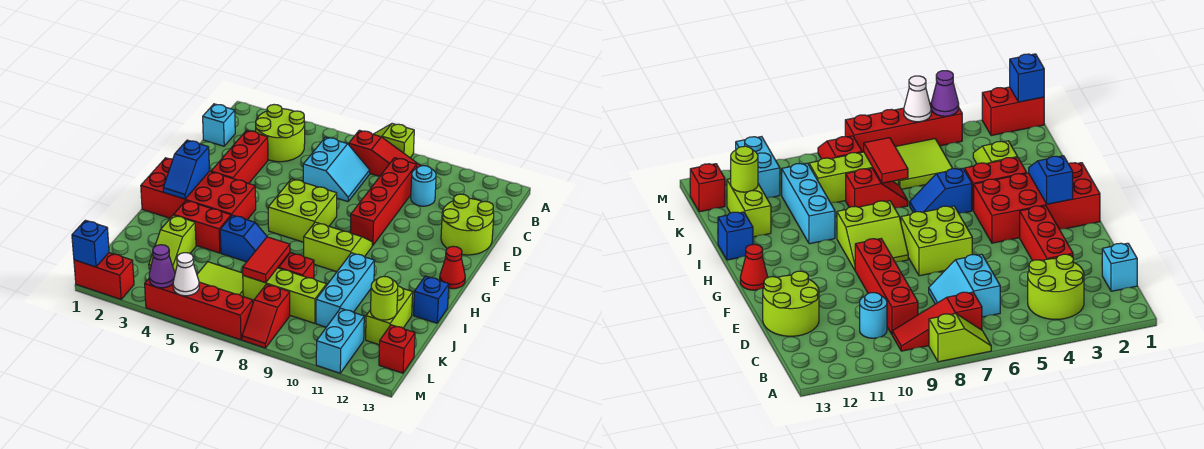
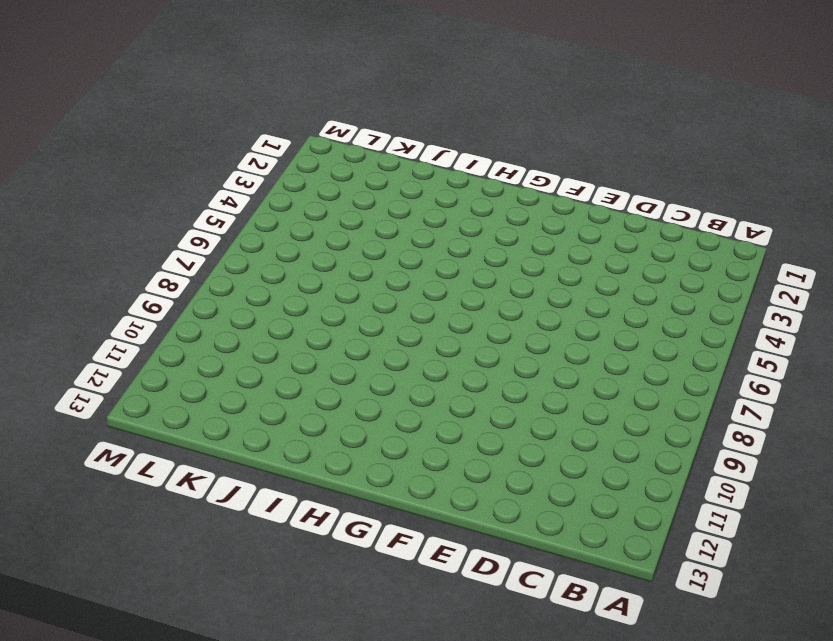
none -> lime slope A7:A8 level 1 top 8
none -> lime round brick B3:C4 level 1
none -> red slope B7:B9 level 1 top 7
none -> cyan brick C1 level 1

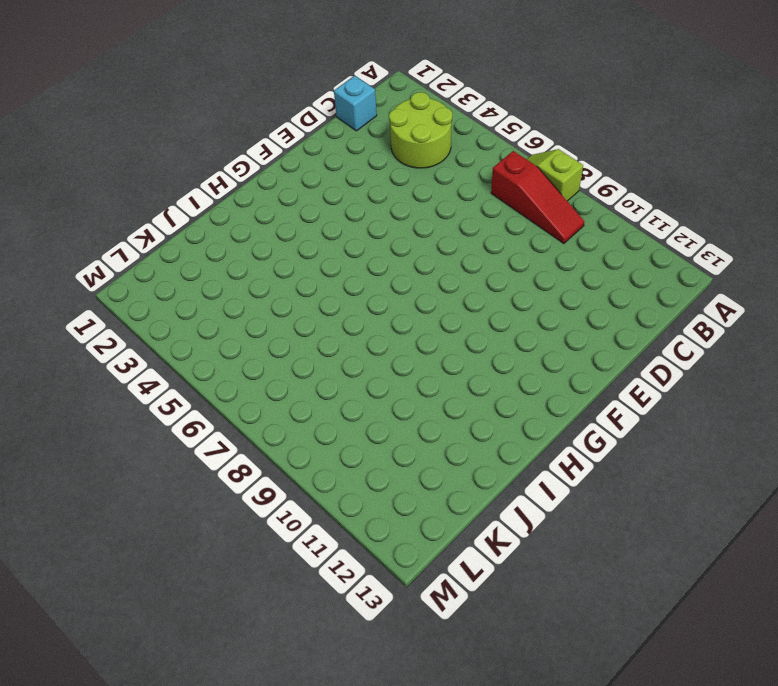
none -> cyan slope C6:D7 level 1 top 6
none -> red brick C9:F9 level 1
none -> cyan round brick C10 level 1
none -> red brick D3:F3 level 1

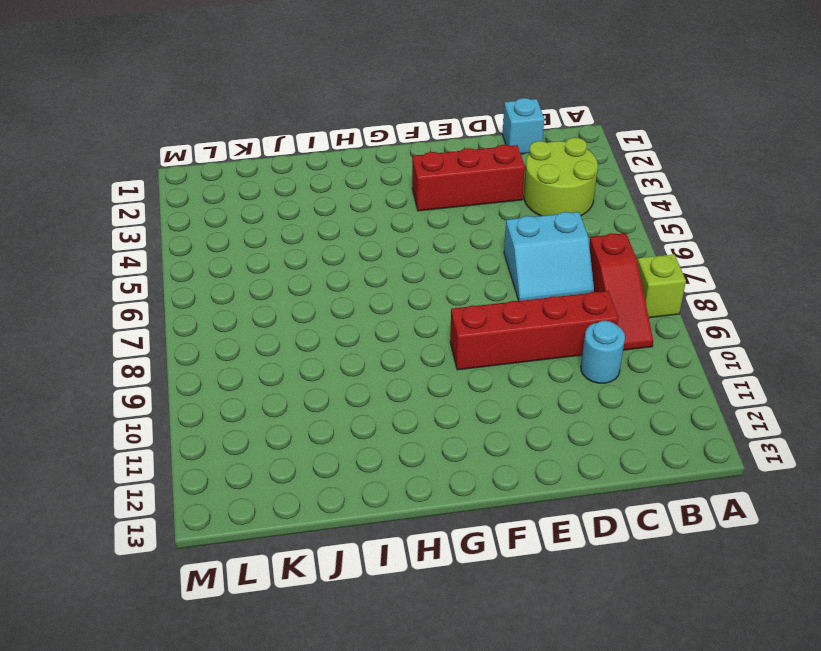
none -> lime round brick D12:E13 level 1
none -> lime brick F6:G7 level 1
none -> red brick G1:H4 level 1
none -> lime slope G8:H9 level 1 top H

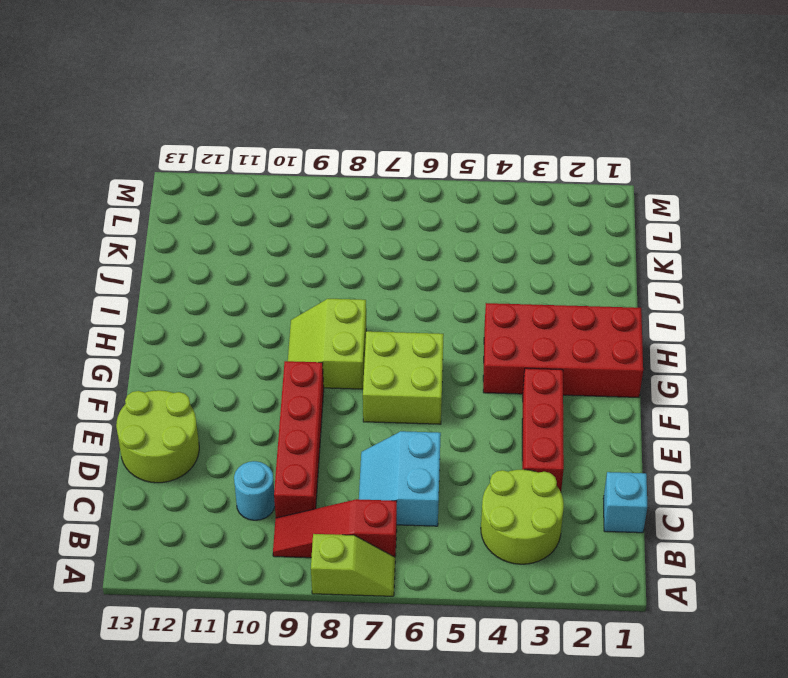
lime slope G8:H9 level 1 top 8 -> lime slope G8:H9 level 1 top H
none -> red cone G13 level 1
none -> red brick I3:I4 level 1
none -> blue slope I5:I6 level 1 top 5
none -> cyan brick I10:K10 level 1

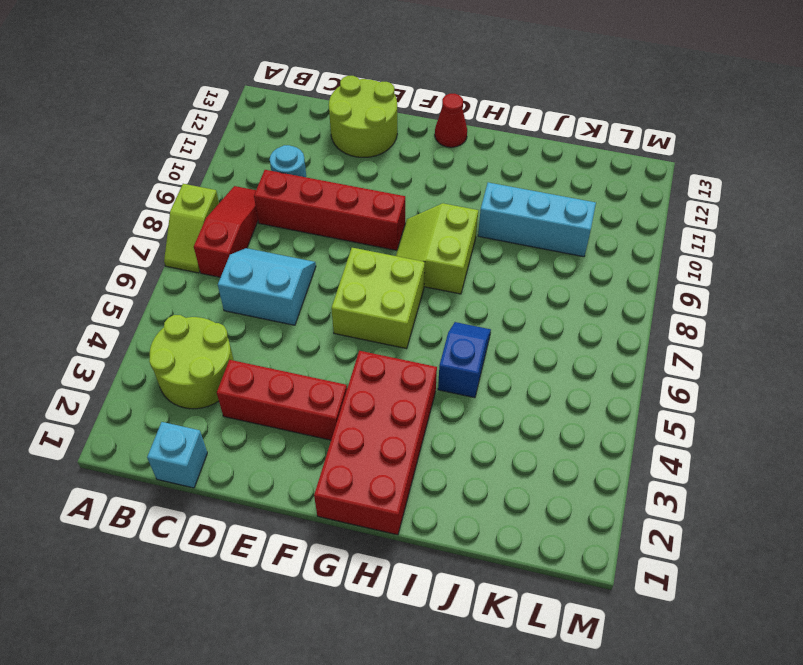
none -> red brick I3:I4 level 1
none -> blue brick I13 level 1
none -> lime slope J3:K3 level 1 top J
none -> red slope J7:J8 level 1 top 8

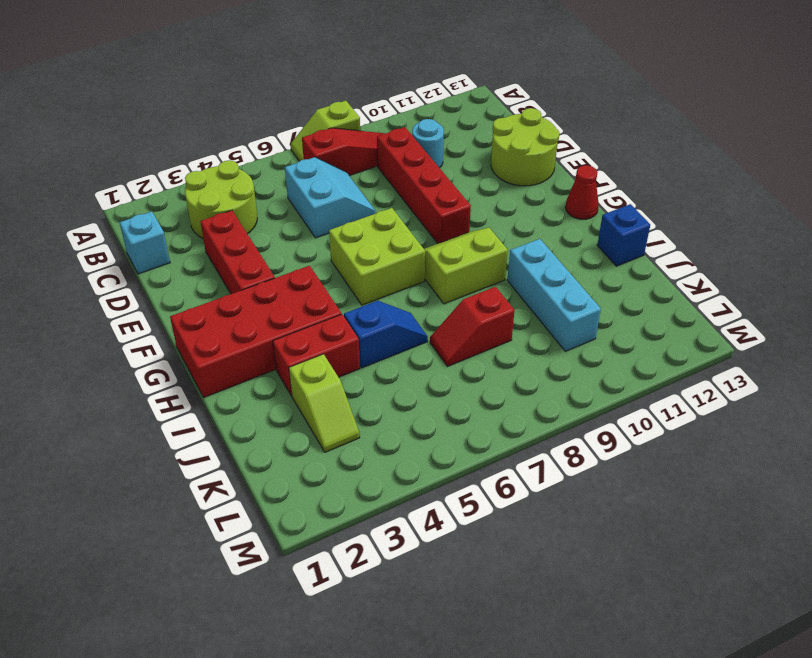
none -> lime brick J12:K12 level 1
none -> lime tile K5:L6 level 1
none -> lime brick K7:K9 level 1
none -> red slope L8:M8 level 1 top L

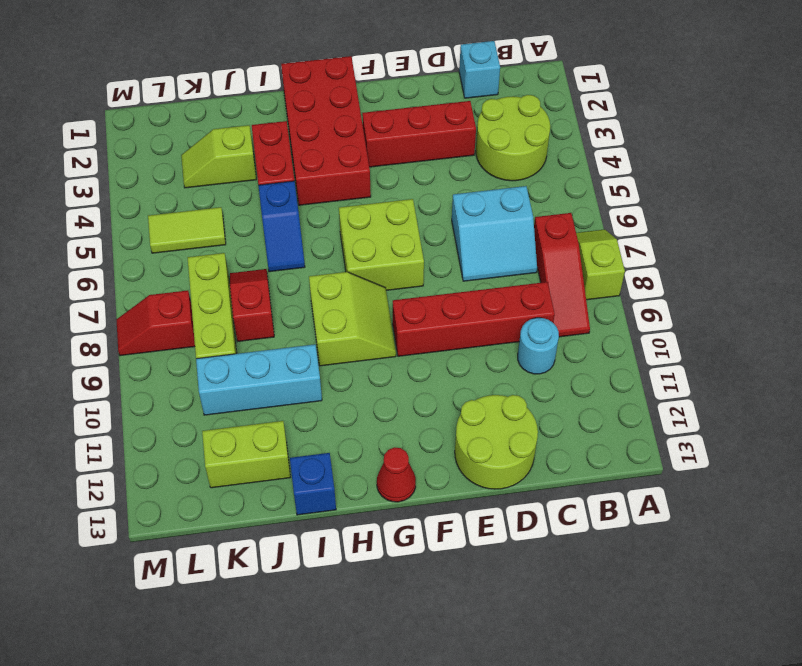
lime tile K5:L5 level 1 -> lime tile K5:L6 level 1
none -> cyan brick L11:M11 level 1
none -> red brick L13 level 1
none -> red brick M1:M2 level 1
none -> red brick M4:M7 level 1

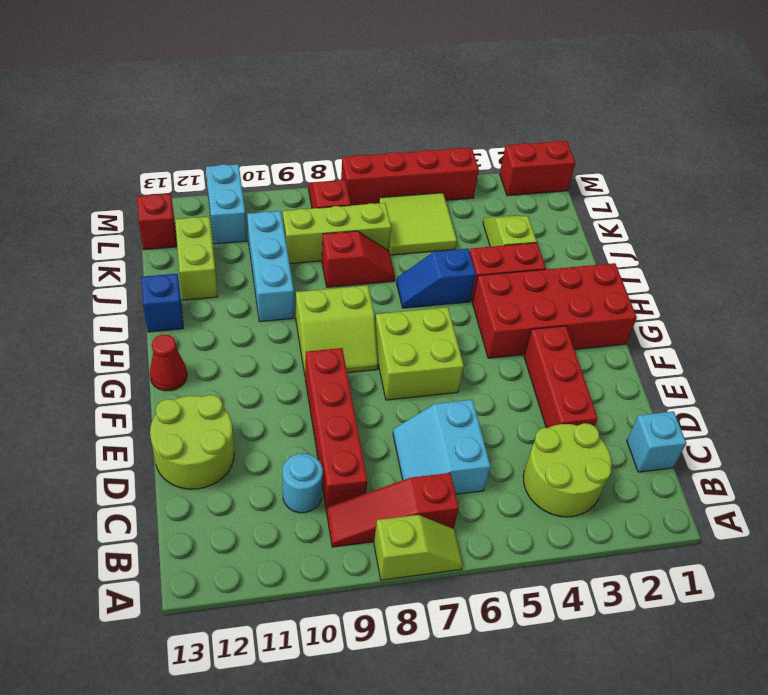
none -> blue slope G2:H2 level 2 top G
none -> red tile J7:K7 level 2
none -> lime round brick K12 level 2
none -> blue brick M1 level 2

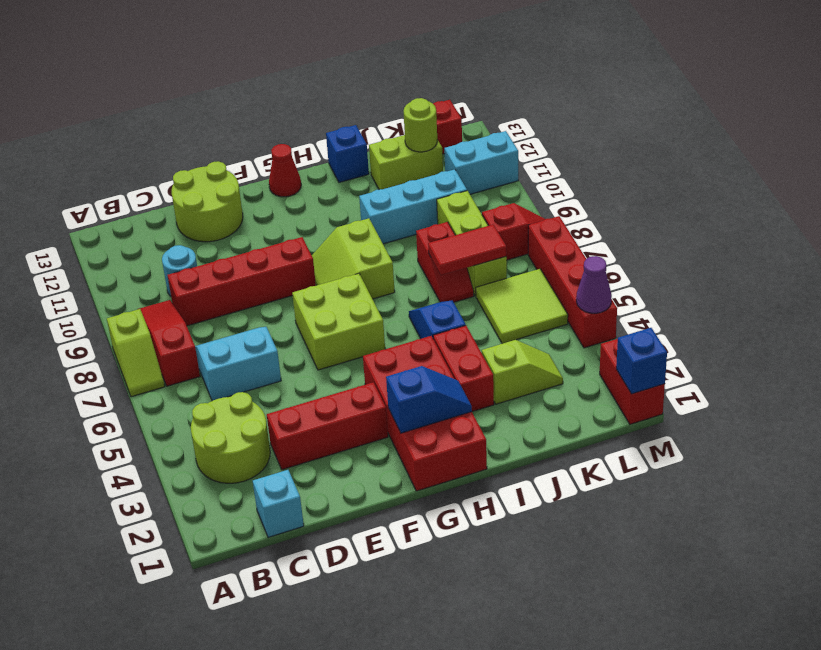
none -> white cone M5 level 2

